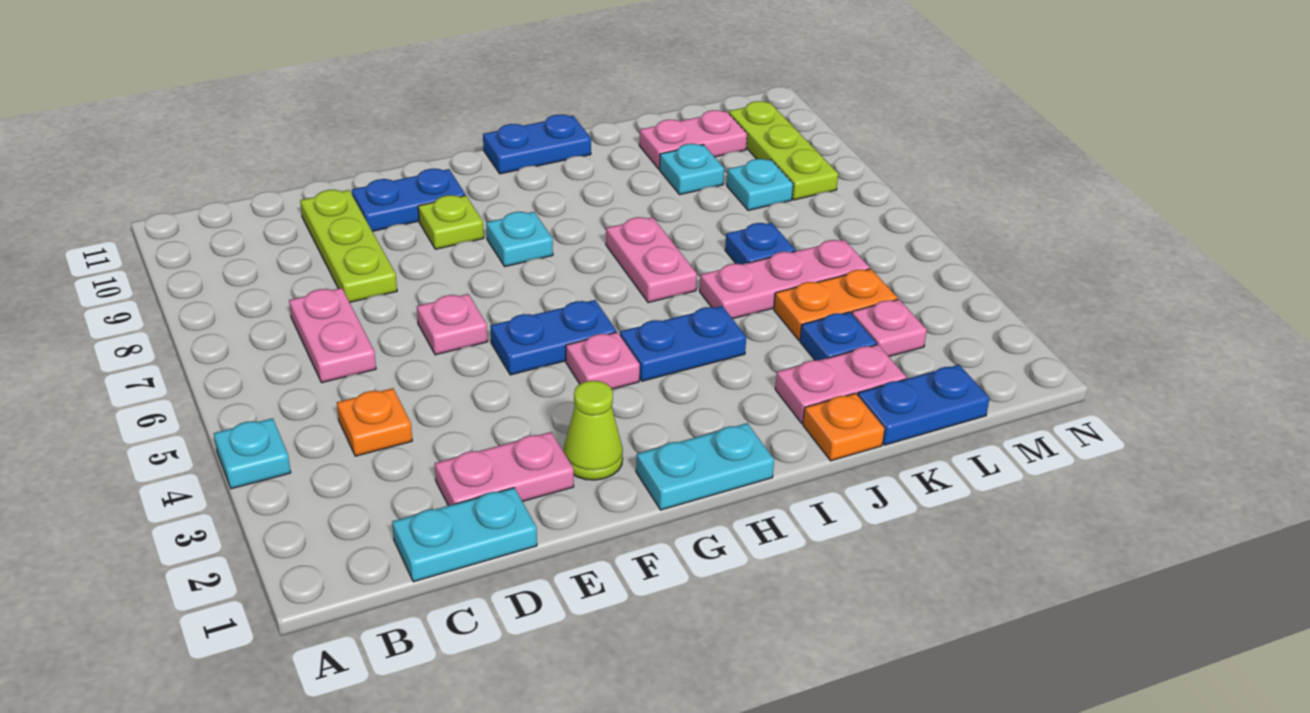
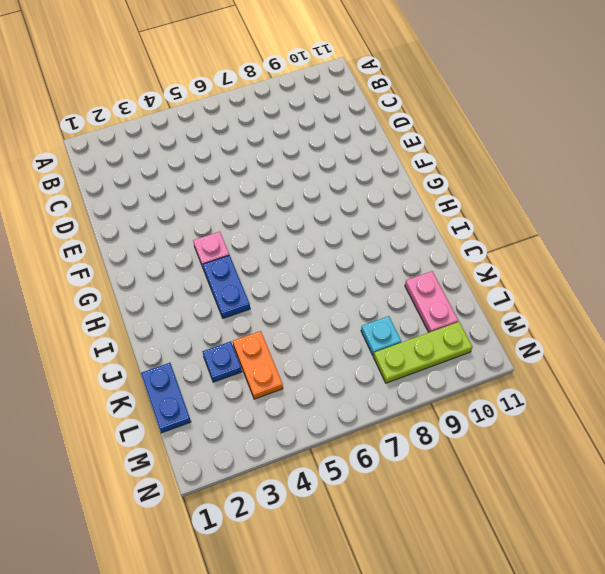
none -> cyan plate A4 level 1
none -> cyan plate C1:D1 level 1
none -> orange plate C4 level 1

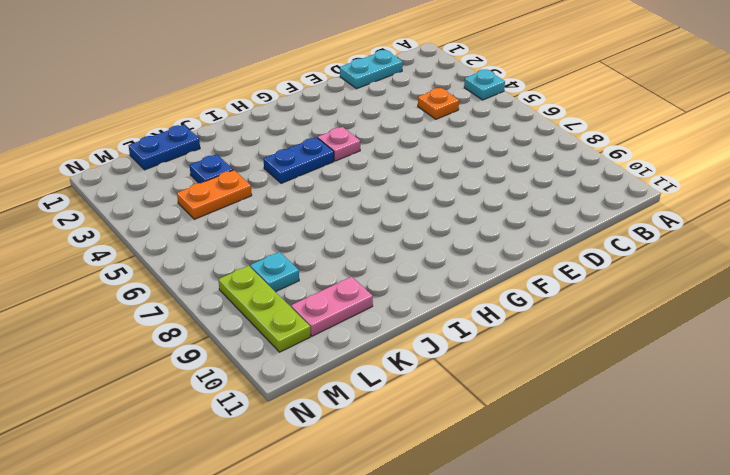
none -> pink plate C6:C7 level 1
none -> pink plate D2:E2 level 1
none -> lime plate D8:D10 level 1

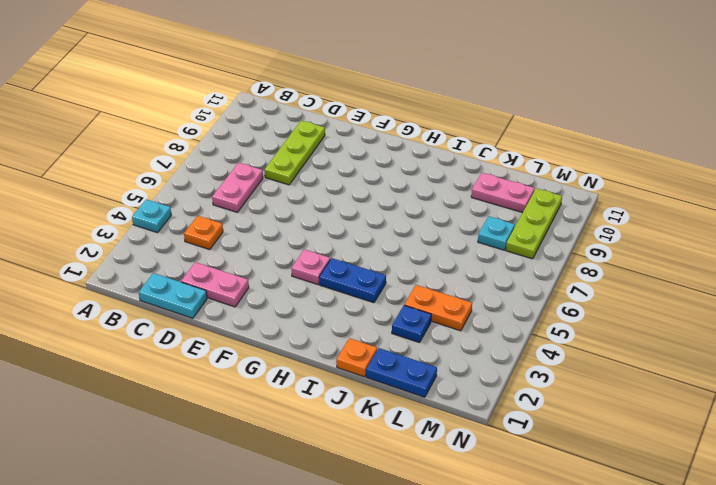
none -> pink plate E6 level 1
none -> blue plate E10:F10 level 1
none -> lime cone F2 level 1

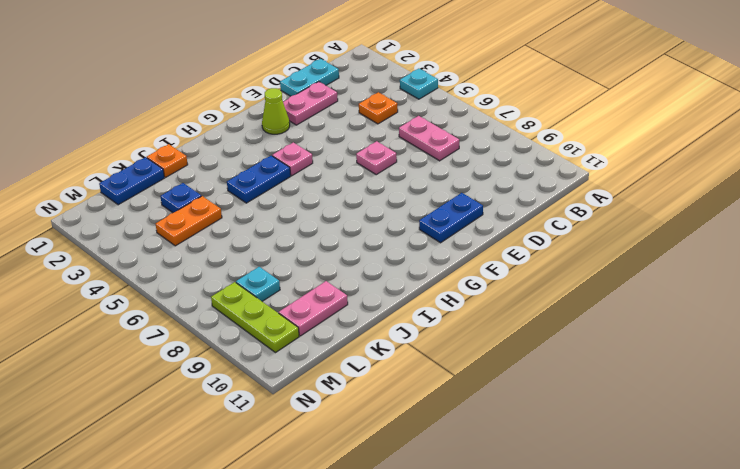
none -> lime plate D8:D10 level 1
none -> blue plate F5:G5 level 1
none -> lime plate F9 level 1

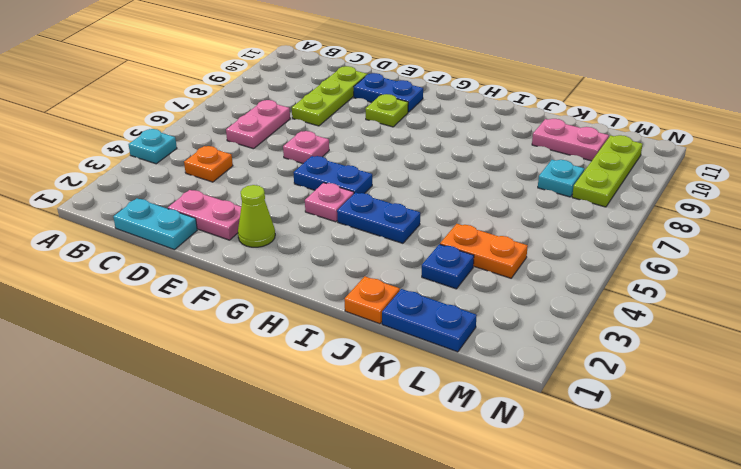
none -> cyan plate G1:H1 level 1
none -> cyan plate G8 level 1
none -> blue plate H11:I11 level 1

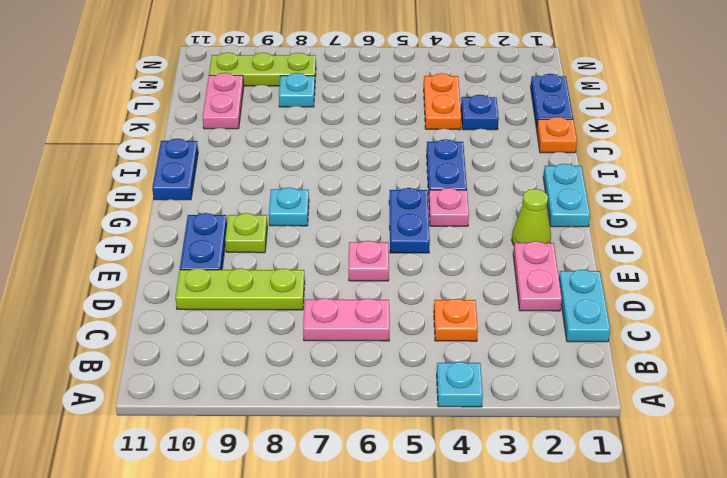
none -> pink plate I6:I7 level 1
none -> pink plate J2:K2 level 1
none -> pink plate J5:L5 level 1

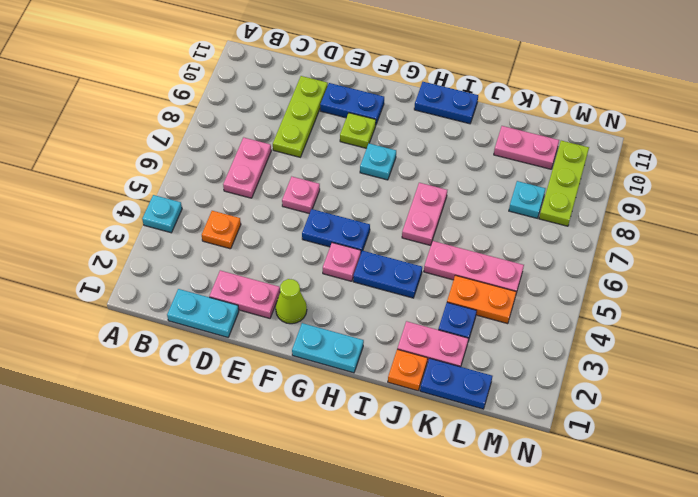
none -> blue plate K6 level 1
none -> cyan plate K9 level 1
none -> pink plate L3 level 1

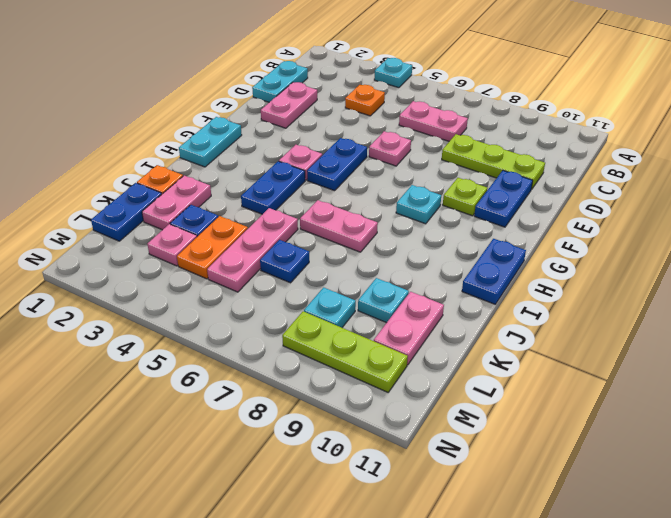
none -> lime cone F2 level 1

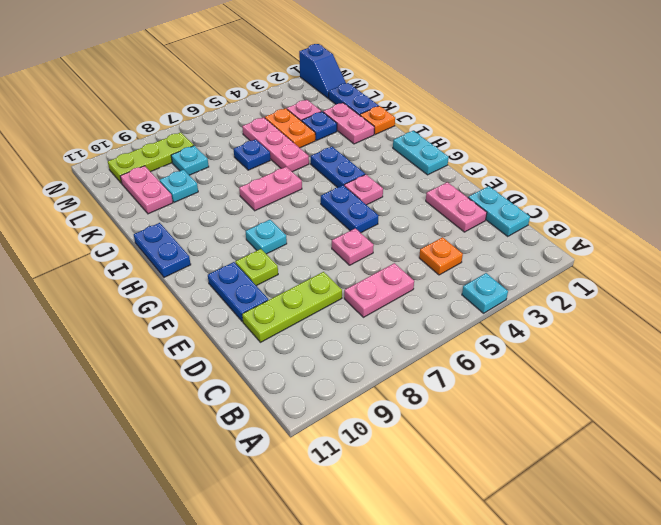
blue slope M1:N1 level 1 top N -> none
none -> lime cone F2 level 1

